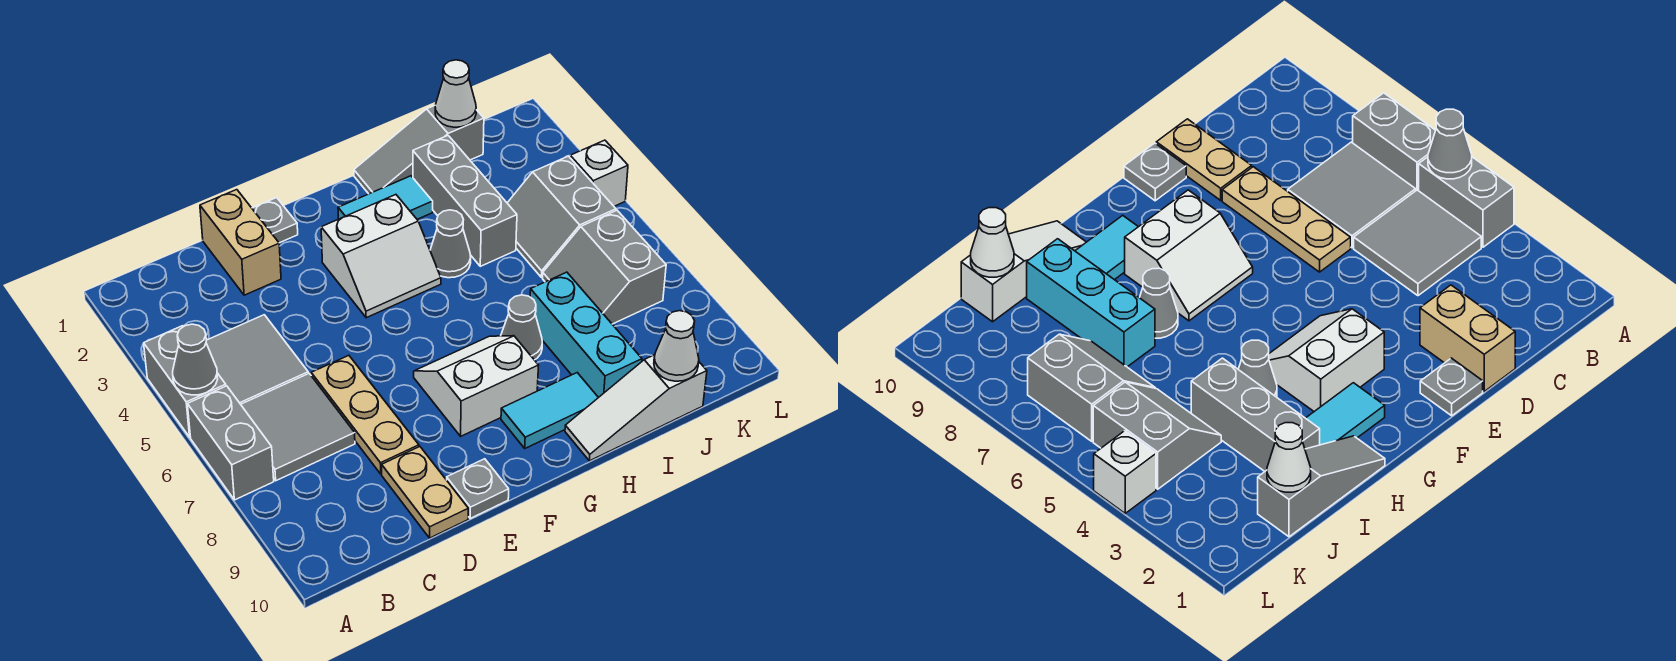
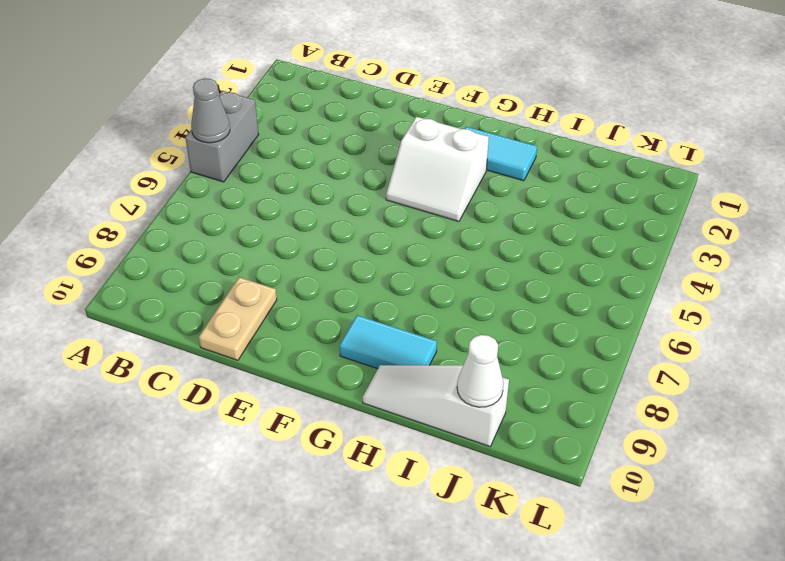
none -> grey brick A6:A7 level 1
none -> grey tile B4:C5 level 1
none -> grey tile B6:C7 level 1

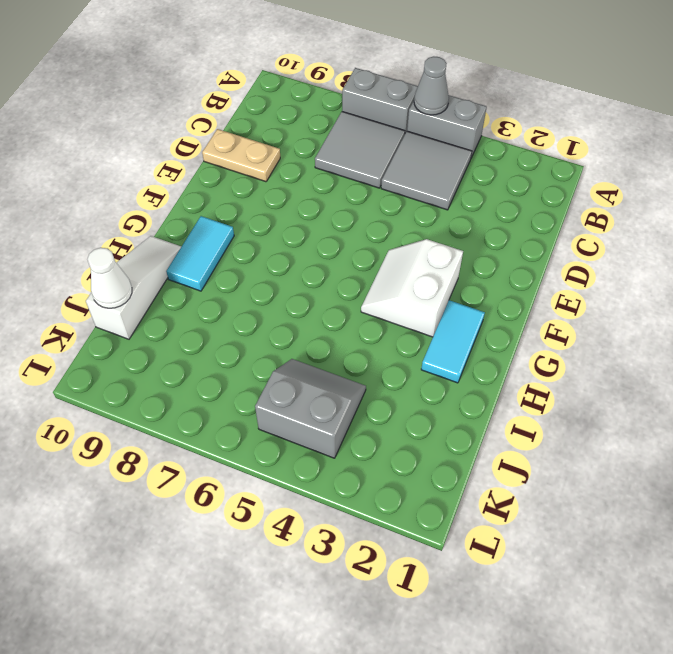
none -> tan brick D1:D2 level 1
none -> tan plate D6:D8 level 1
none -> grey plate E1 level 1

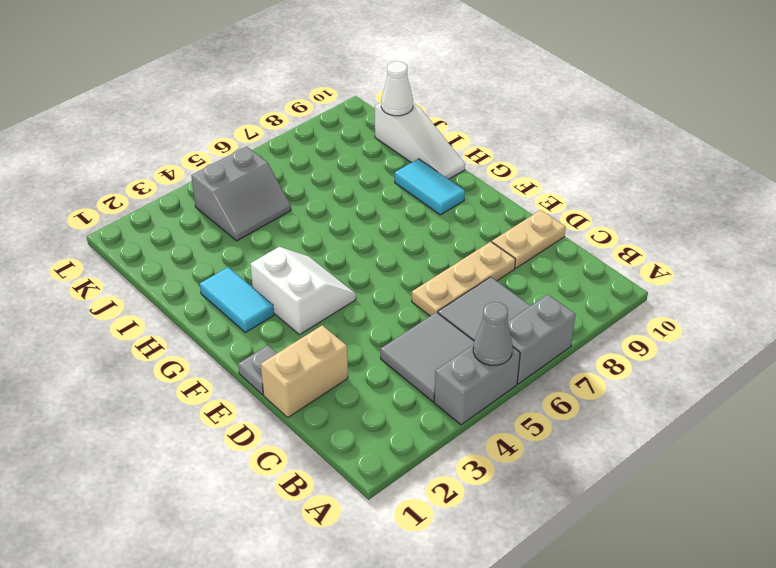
none -> grey plate E10 level 1
none -> white slope F7:G8 level 1 top 8
none -> grey slope H1:J1 level 1 top J

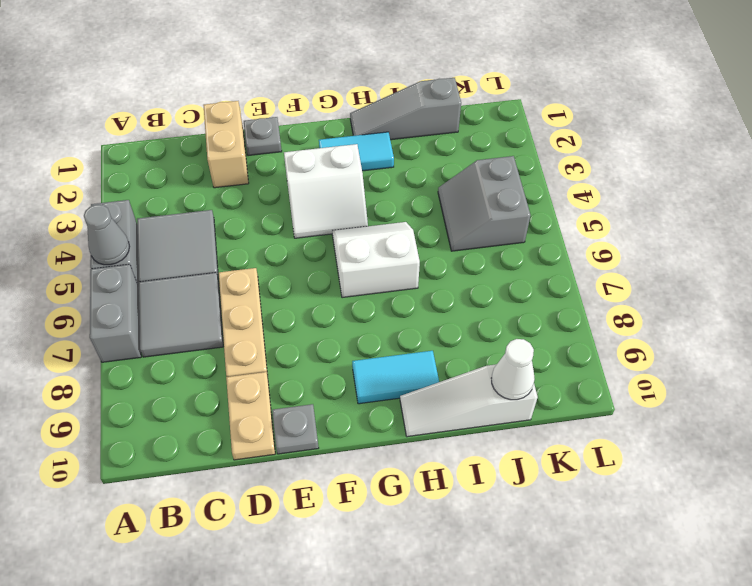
white slope G5:H6 level 1 top 6 -> white slope F7:G8 level 1 top 8
none -> grey cone H4 level 1
none -> grey cone H7 level 1
none -> grey brick I2:I4 level 1

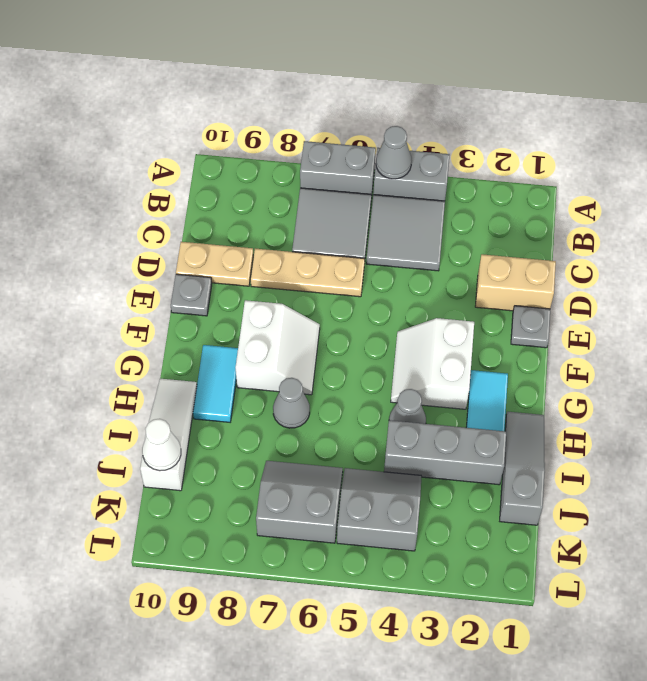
none -> cyan brick I7:I9 level 1
none -> white brick L4 level 1
none -> white cone J1 level 2

